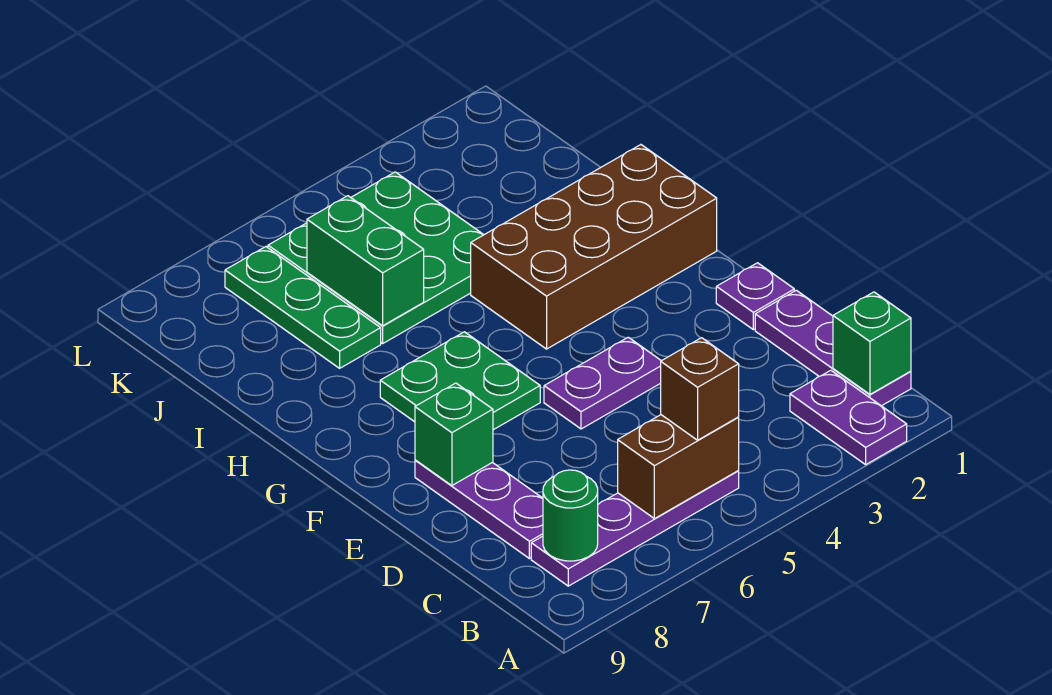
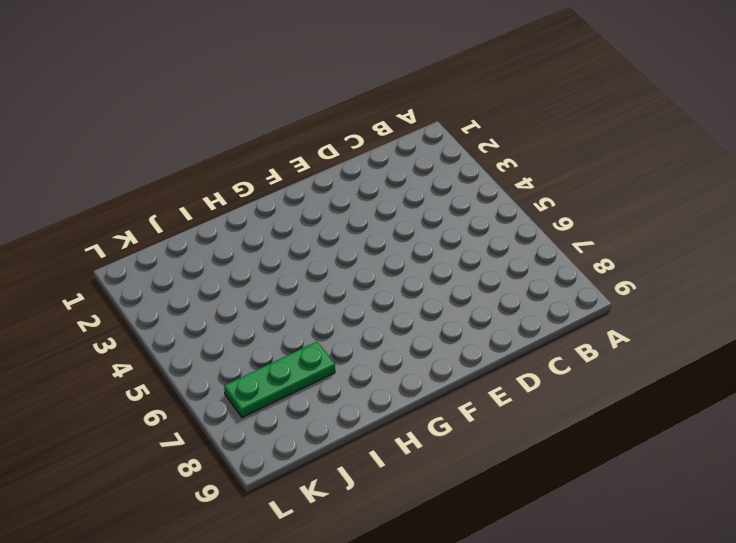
none -> purple plate A2:B2 level 1
none -> purple plate B1:D1 level 1
none -> purple plate B5:B8 level 1

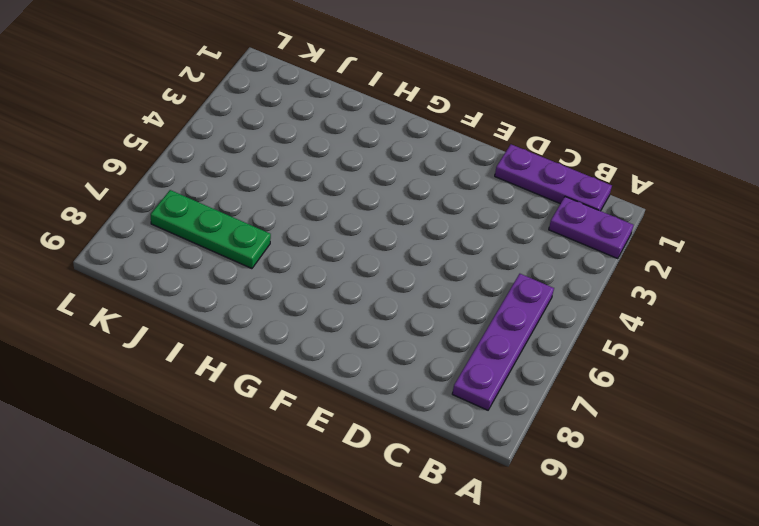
none -> purple plate C8:E8 level 1
none -> purple plate E1 level 1
none -> purple plate E4:E5 level 1

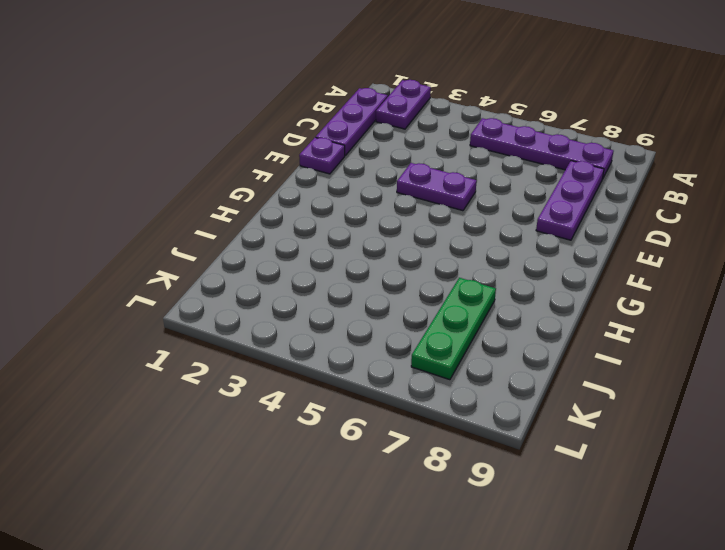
none -> green plate F6:G7 level 1
none -> brown brick G1:H4 level 1
none -> green plate I4:K6 level 1

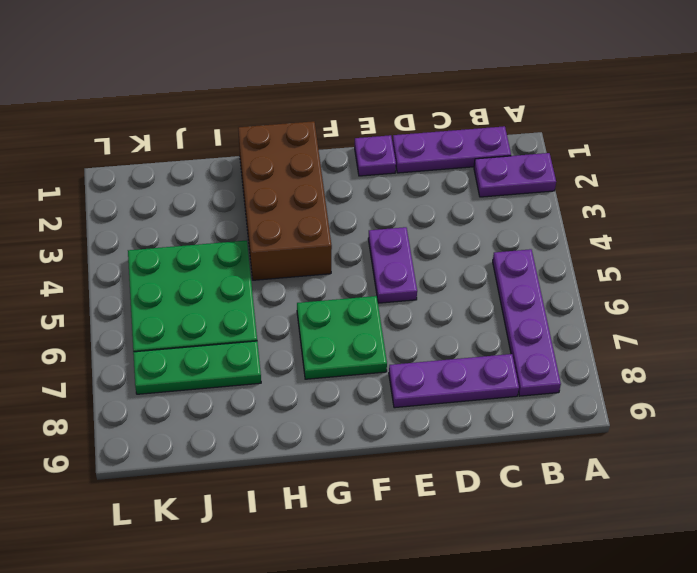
none -> green brick B1 level 2
none -> brown brick B5:B6 level 2
none -> green round brick B8 level 2

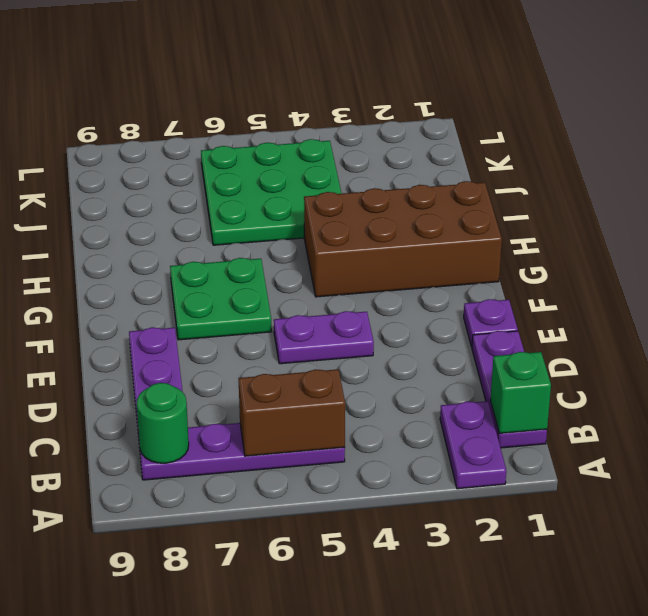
none -> green plate I7:K7 level 1
none -> green brick E8 level 2
none -> green brick I6:J6 level 2

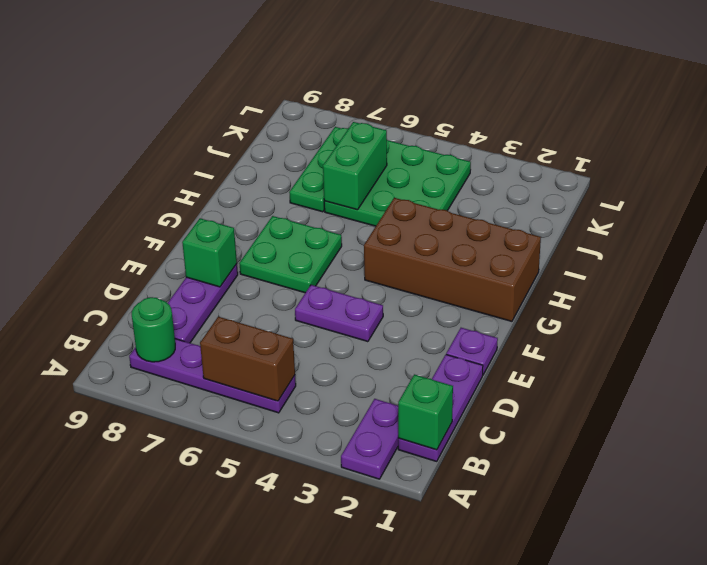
none -> brown brick B5 level 3

